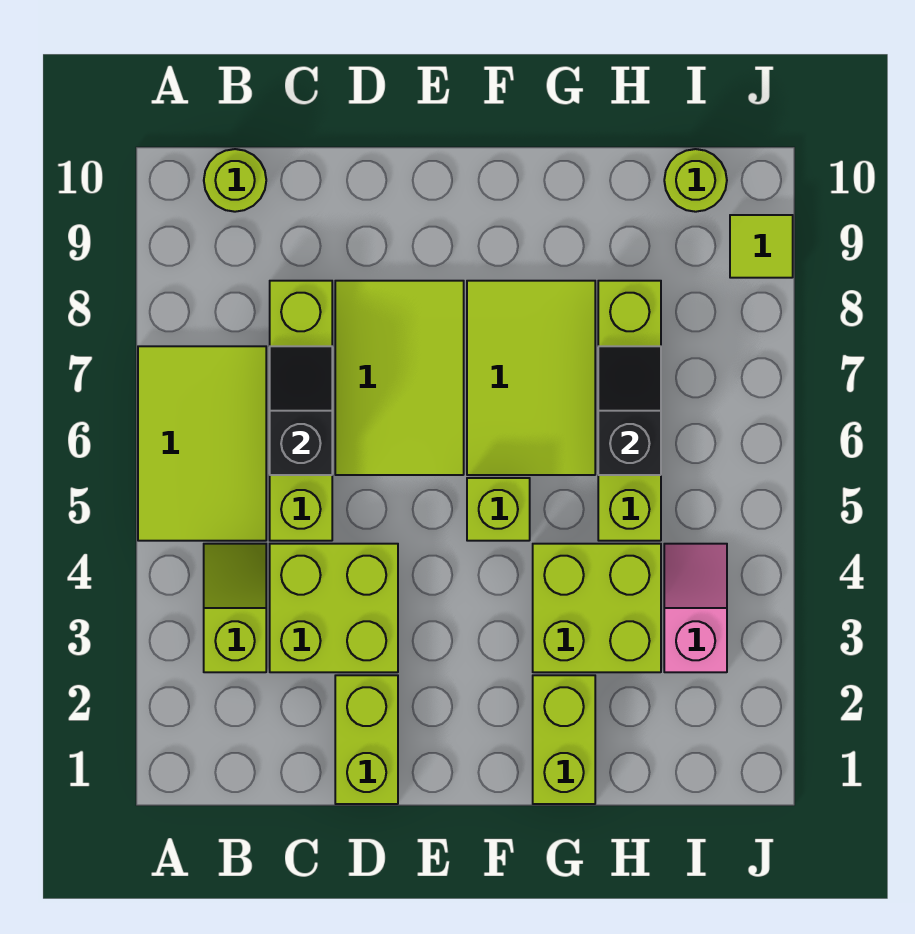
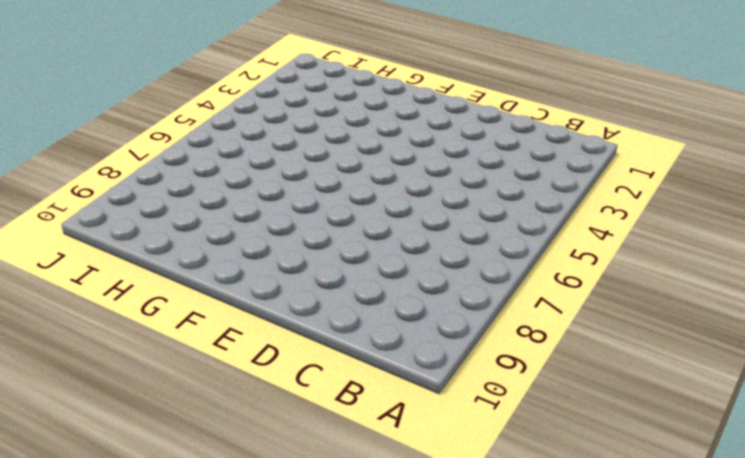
none -> lime tile A5:B7 level 1
none -> lime slope B3:B4 level 1 top 3
none -> lime round brick B10 level 1

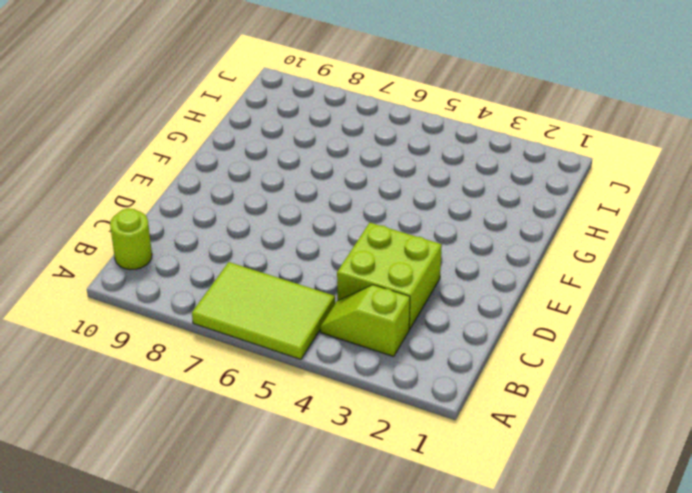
none -> lime brick C5:C8 level 1
none -> lime brick D1:D2 level 1
none -> lime tile D6:E8 level 1

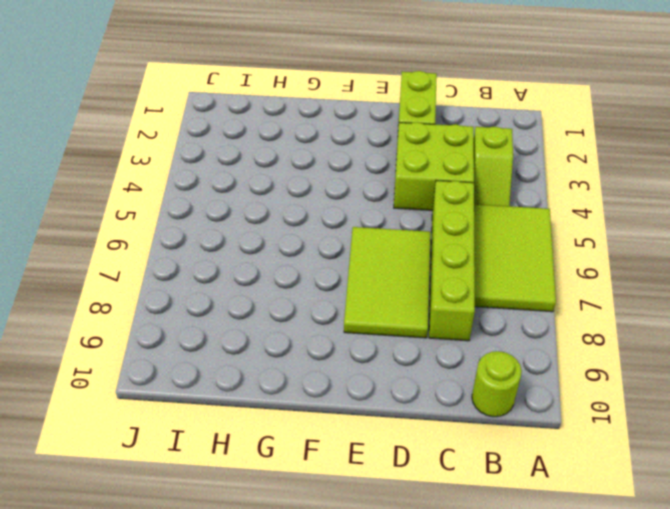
none -> lime brick F5 level 1
none -> lime tile F6:G8 level 1
none -> lime brick G1:G2 level 1

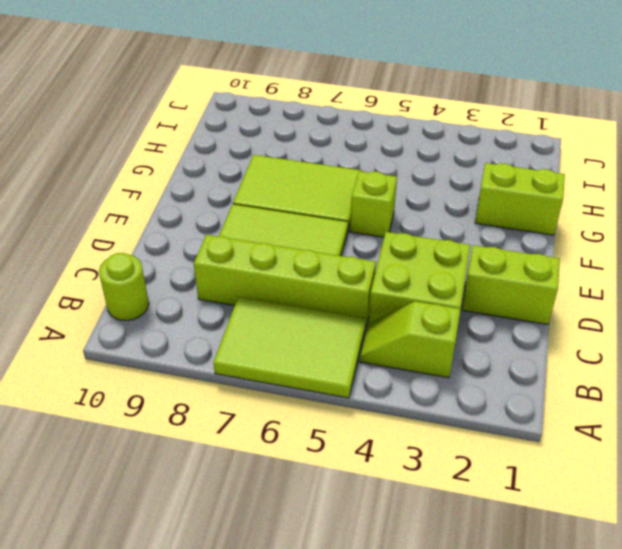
none -> lime brick G3:H4 level 1
none -> lime brick H5:H8 level 1
none -> pink slope I3:I4 level 1 top 3

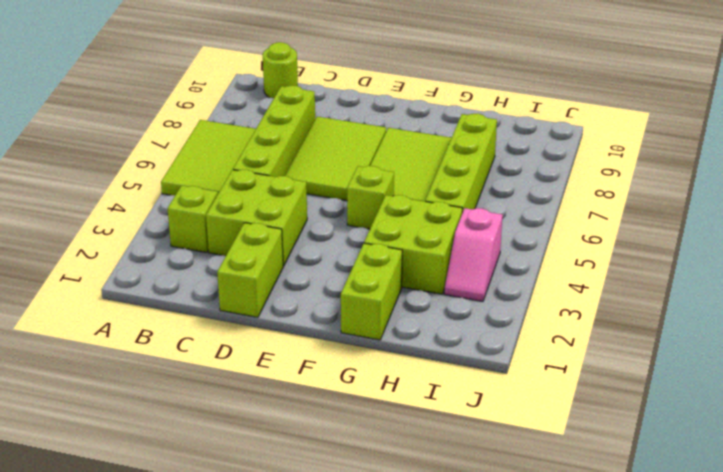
pink slope I3:I4 level 1 top 4 -> pink slope I3:I4 level 1 top 3
none -> lime round brick I10 level 1
none -> lime tile J9 level 1
none -> black slope C6:C7 level 2 top 6

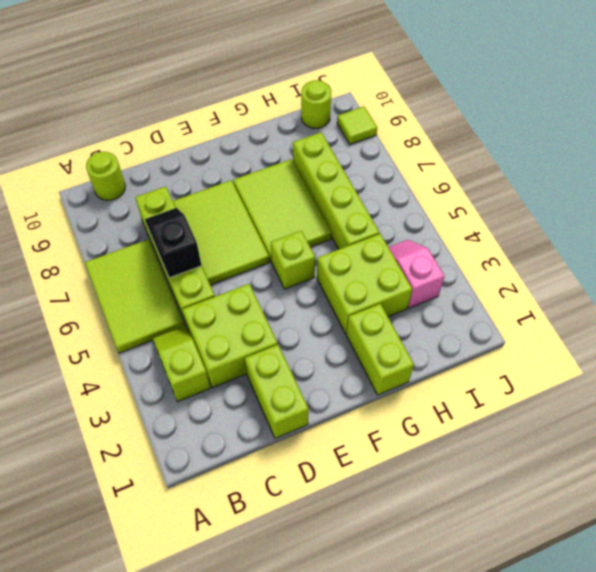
none -> black slope H6:H7 level 2 top 6

